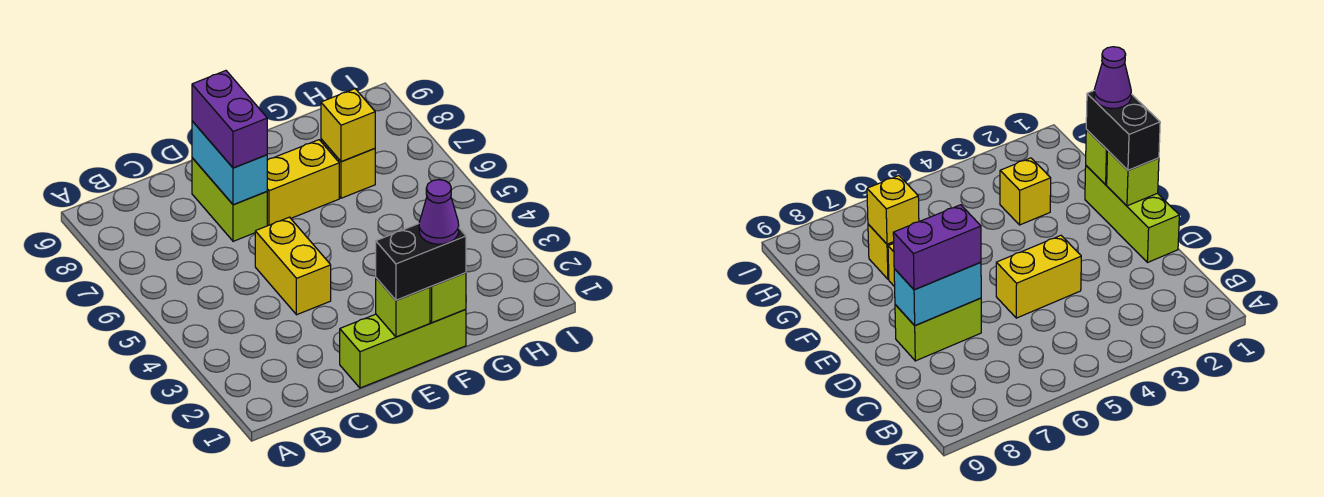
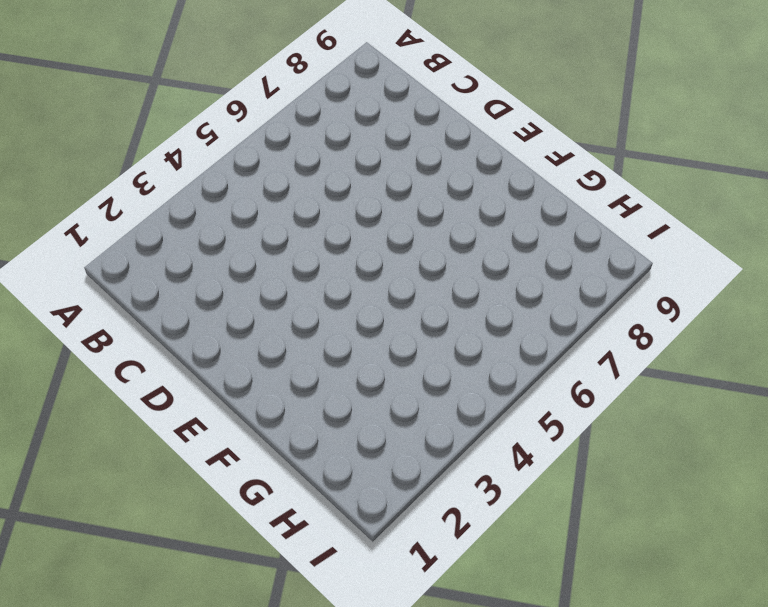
none -> lime brick D1:F1 level 1
none -> yellow brick D4:D5 level 1
none -> lime brick D7:D8 level 1

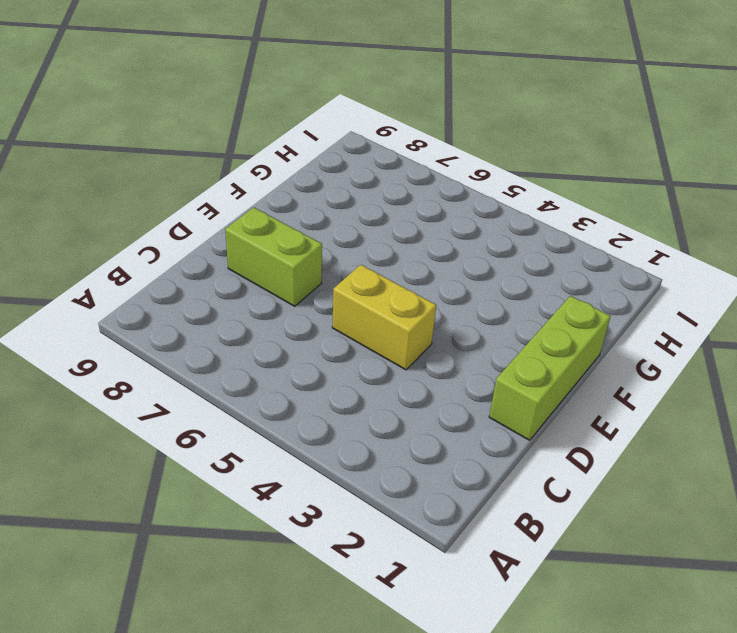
none -> yellow brick E7:F7 level 1
none -> yellow brick G3 level 1
none -> yellow brick G7 level 1

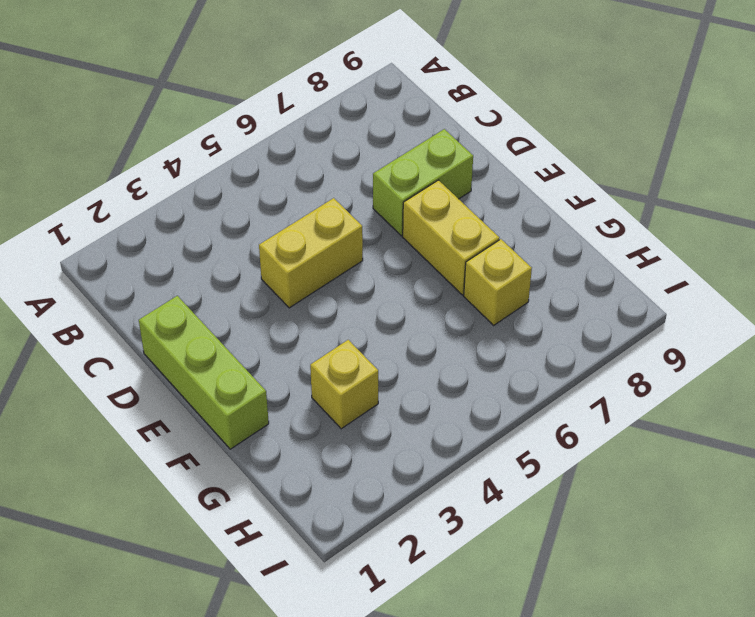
none -> cyan brick D7:D8 level 2
none -> lime brick E1 level 2
none -> lime brick F1 level 2

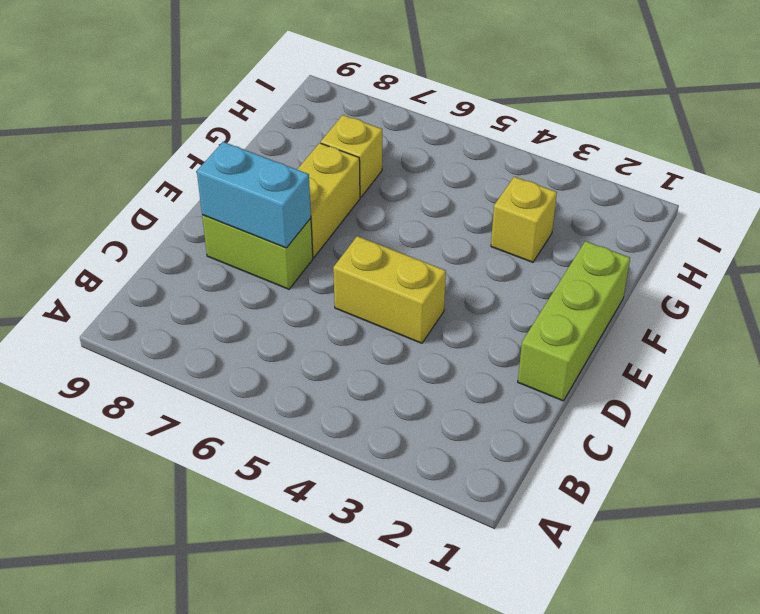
none -> lime brick E1 level 2
none -> lime brick F1 level 2
none -> yellow brick G7 level 2

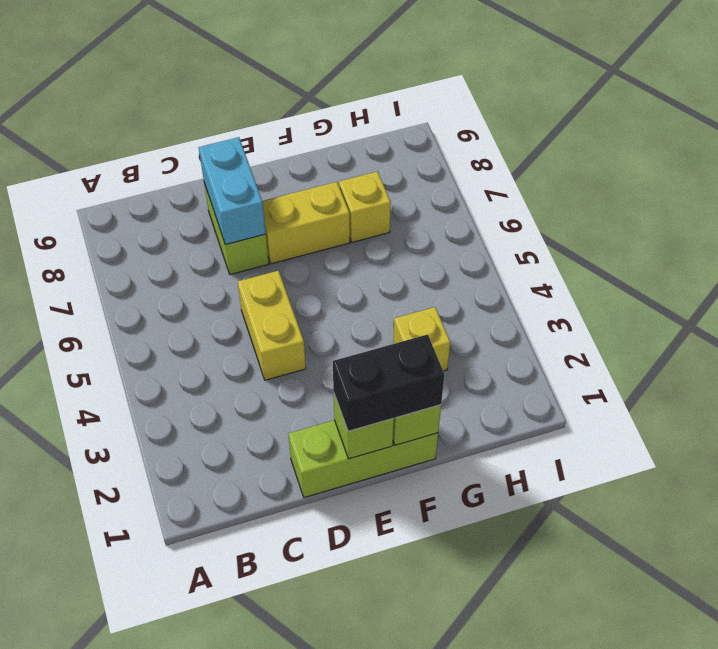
none -> yellow brick G7 level 2
none -> purple brick D7:D8 level 3
none -> purple cone F1 level 4

